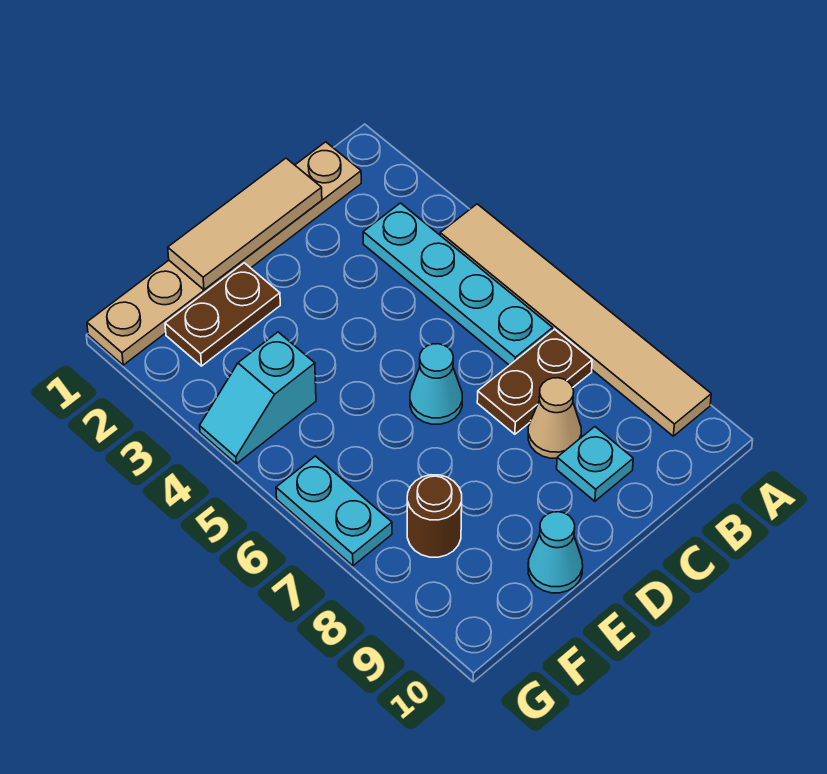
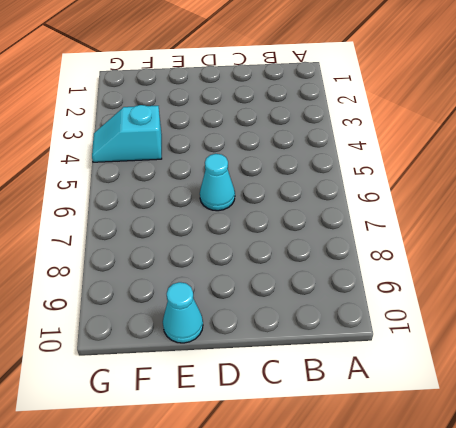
none -> tan tile A4:A9 level 1
none -> tan plate B1:G1 level 1
none -> cyan plate B3:B6 level 1

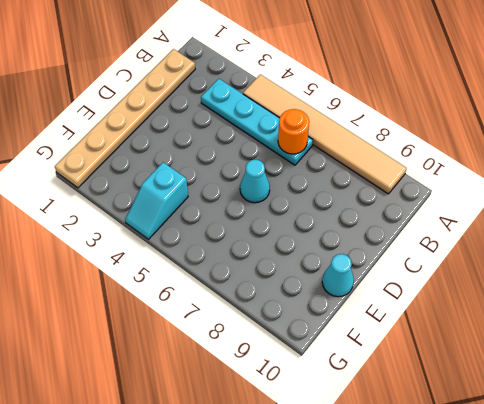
orange round brick B6 level 2 -> none
none -> brown plate B7:C7 level 1
none -> tan cone C8 level 1
none -> cyan plate C9 level 1

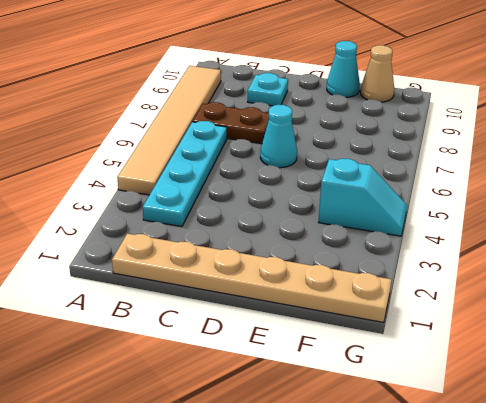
tan cone F10 level 1 -> tan cone C8 level 1
none -> brown plate E2:F2 level 1
none -> brown round brick F8 level 1
none -> cyan plate G6:G7 level 1

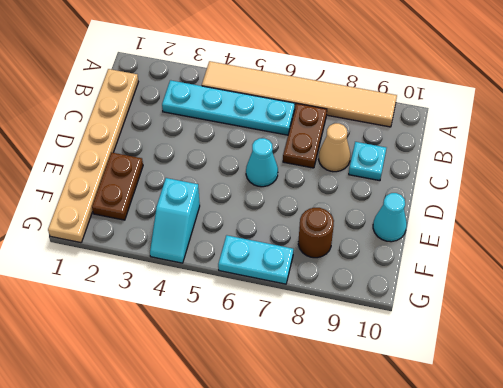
none -> tan tile C1:E1 level 2

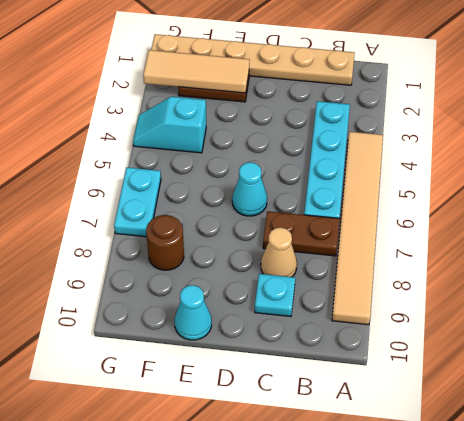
tan tile E2:G2 level 2 -> tan tile C1:E1 level 2

